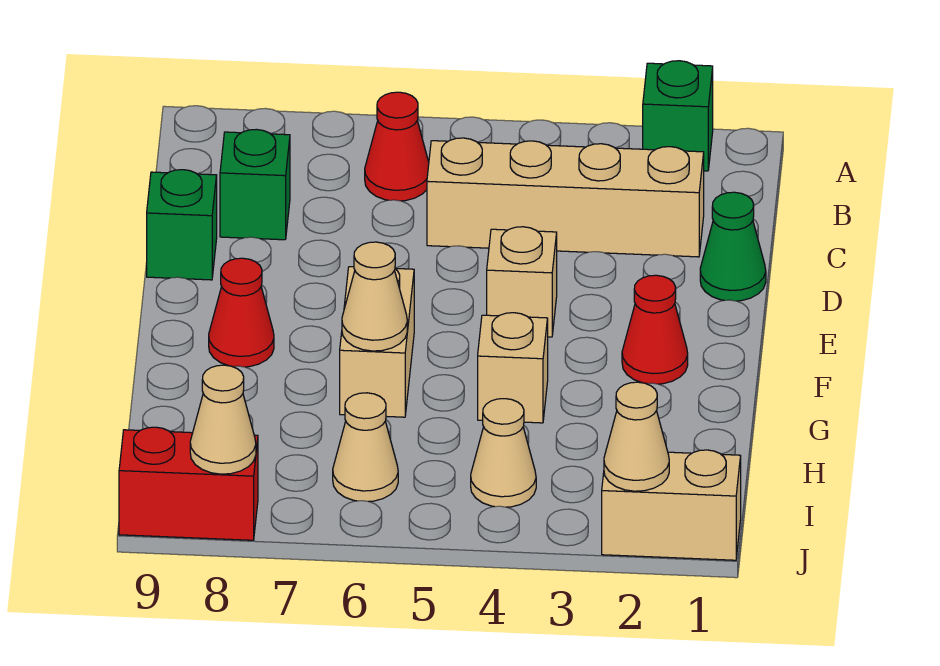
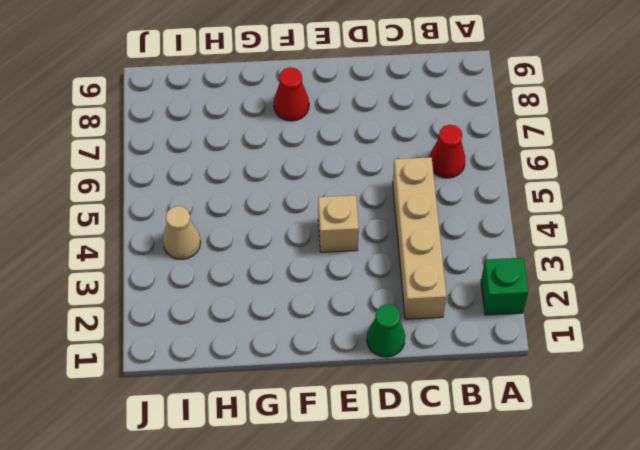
none -> green brick C8 level 1
none -> green brick D9 level 1
none -> red cone F2 level 1

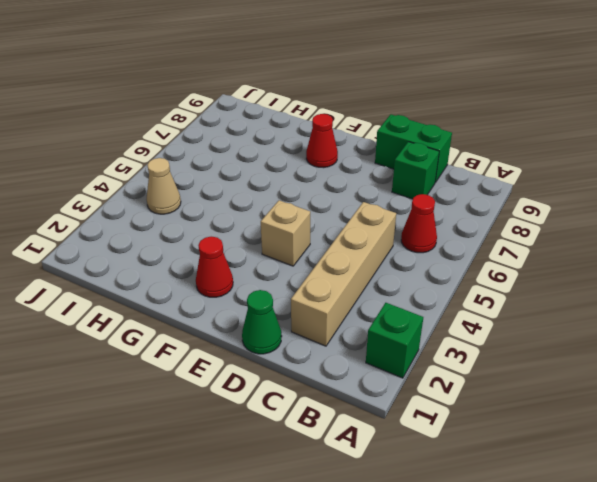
green brick C9:D9 level 1 -> green brick D9 level 1
none -> tan brick F6:G6 level 1
none -> tan brick G4 level 1
none -> tan cone I6 level 1

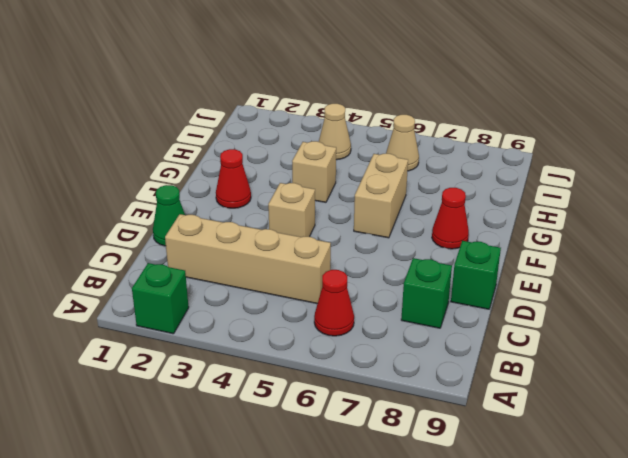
none -> tan brick J1:J2 level 1
none -> red brick J8:J9 level 1
none -> tan cone G6 level 2

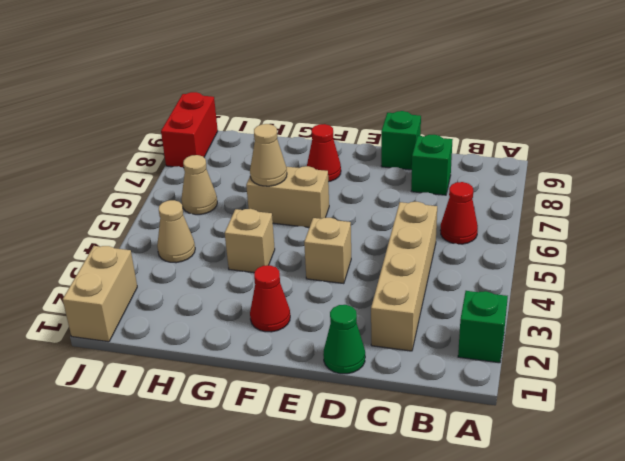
none -> tan cone J2 level 2
none -> tan cone J8 level 2

